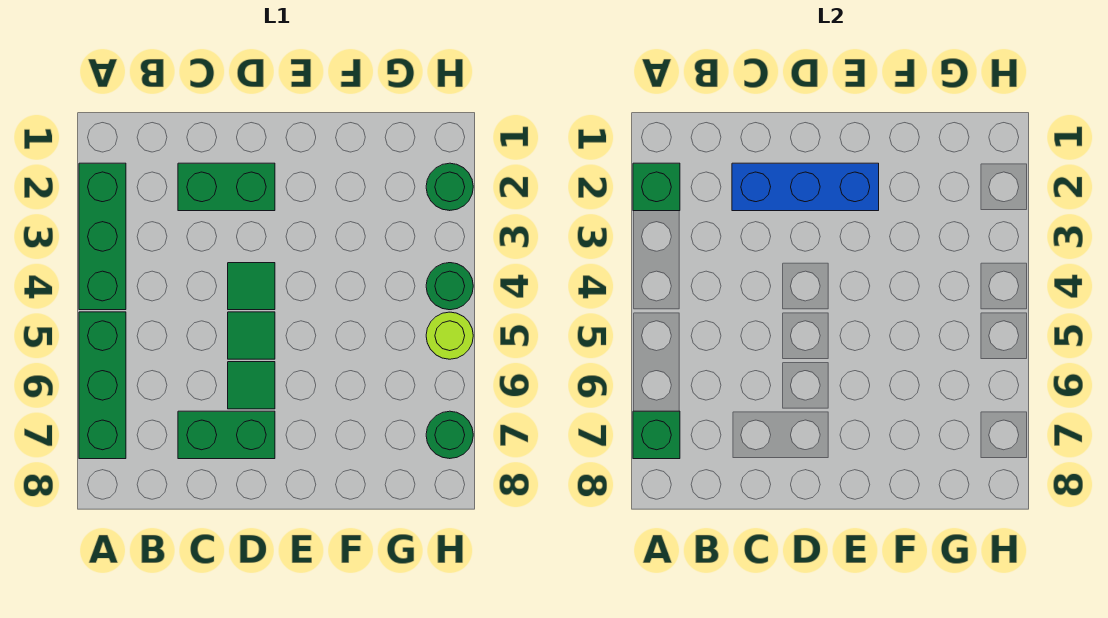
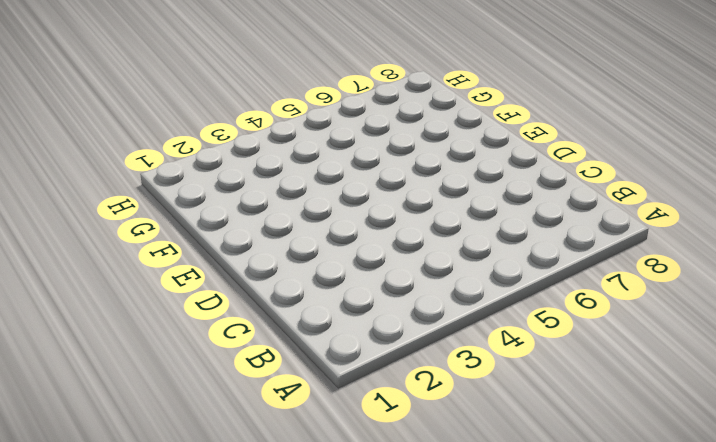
none -> green brick A2:A4 level 1
none -> green brick A5:A7 level 1
none -> green brick C2:D2 level 1

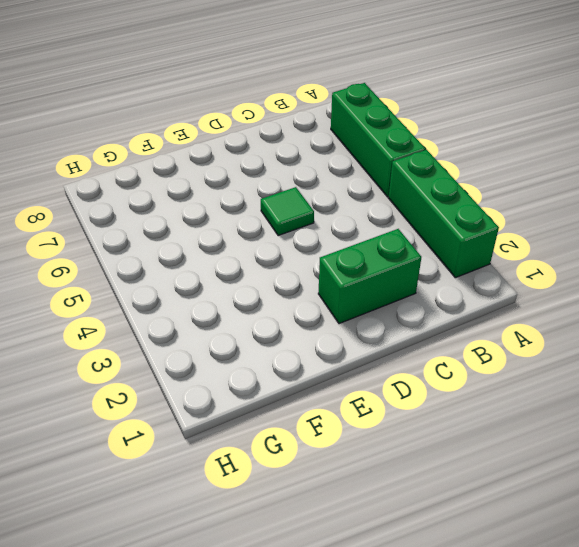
none -> green brick C7:D7 level 1
none -> green tile D4 level 1
none -> green tile D6 level 1

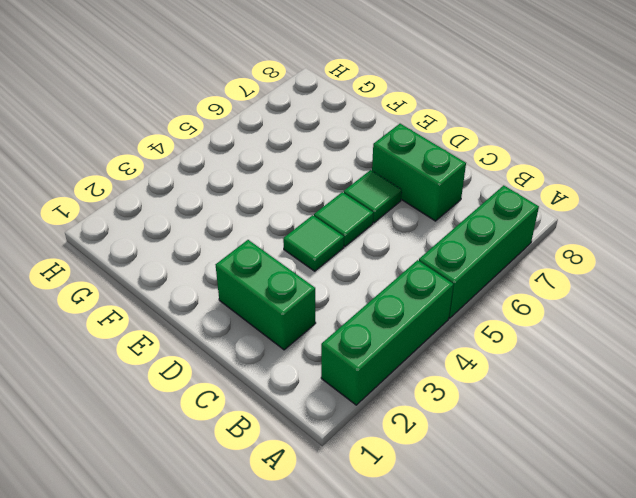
none -> green round brick H2 level 1
none -> green round brick H4 level 1
none -> lime round brick H5 level 1

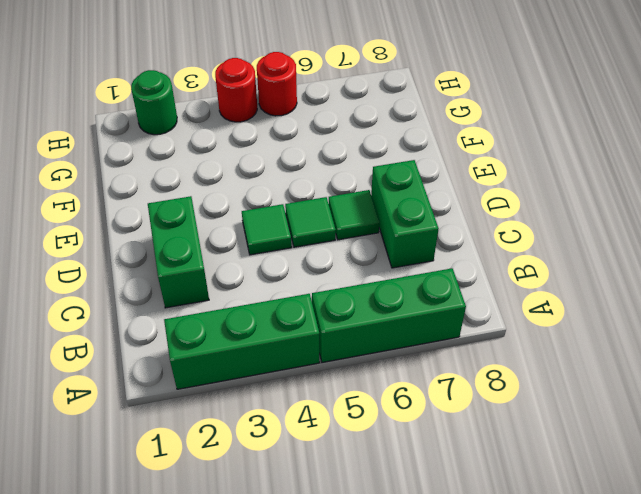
red round brick H4 level 1 -> green round brick H4 level 1
red round brick H5 level 1 -> lime round brick H5 level 1
none -> green round brick H7 level 1
none -> green brick A2 level 2
none -> green brick A7 level 2

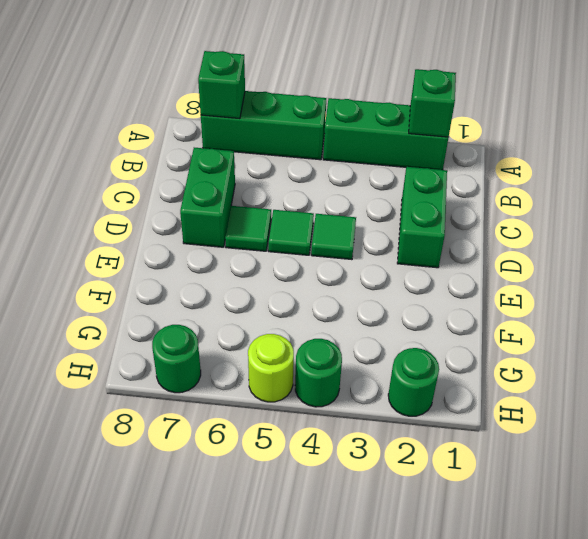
none -> blue brick C2:E2 level 2

